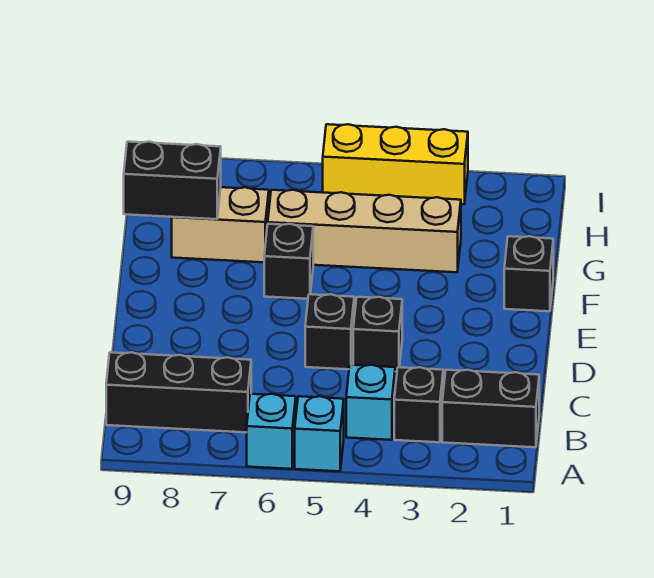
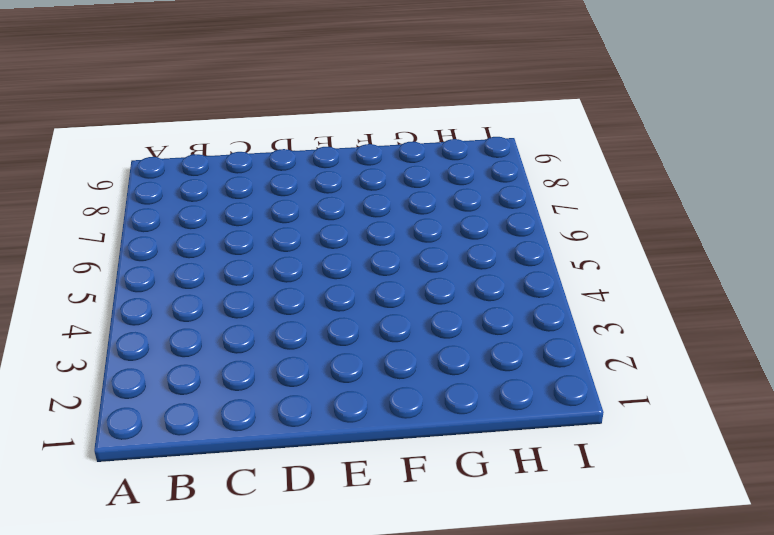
none -> cyan brick A5 level 1
none -> cyan brick A6 level 1
none -> black brick B1:B2 level 1

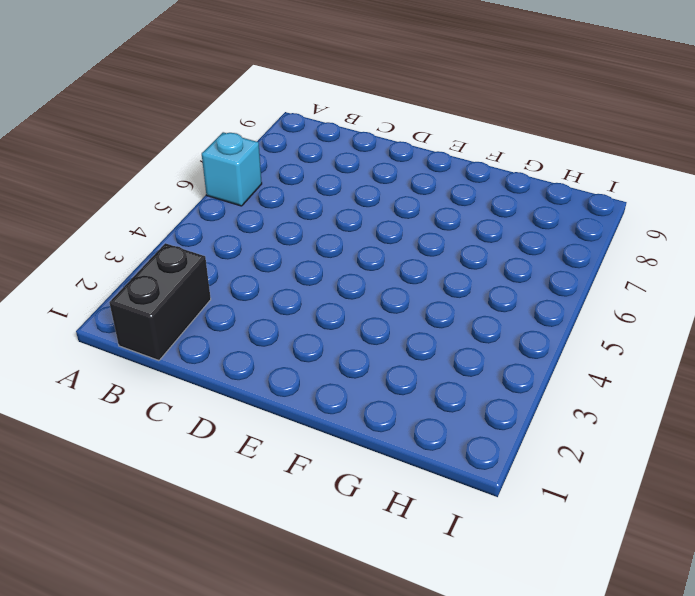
none -> cyan brick A5 level 1
none -> black brick B3 level 1
none -> cyan brick B4 level 1

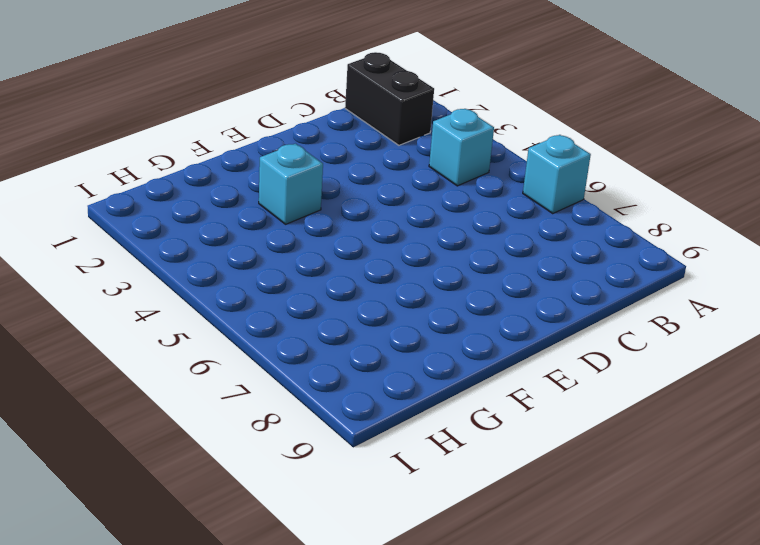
cyan brick F3 level 1 -> cyan brick A5 level 1
none -> black brick B3 level 1
none -> black brick B7:B9 level 1
none -> black brick D4 level 1

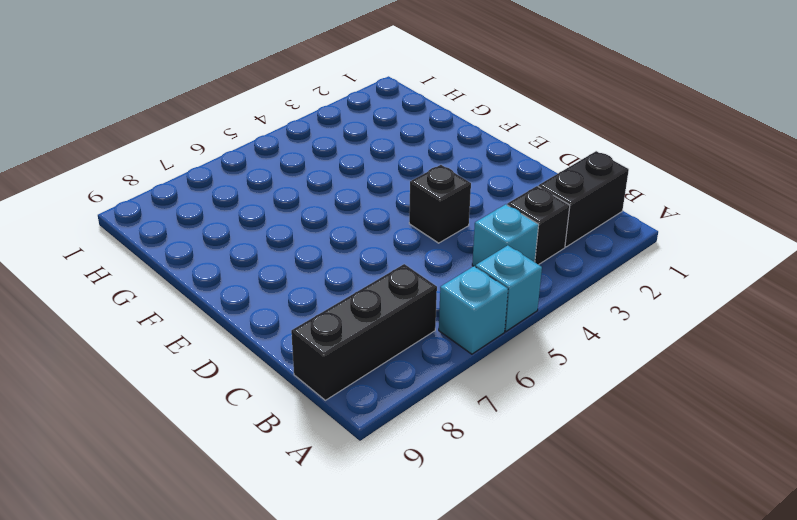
none -> black brick D5 level 1
none -> black brick F1 level 1
none -> black brick F6 level 1

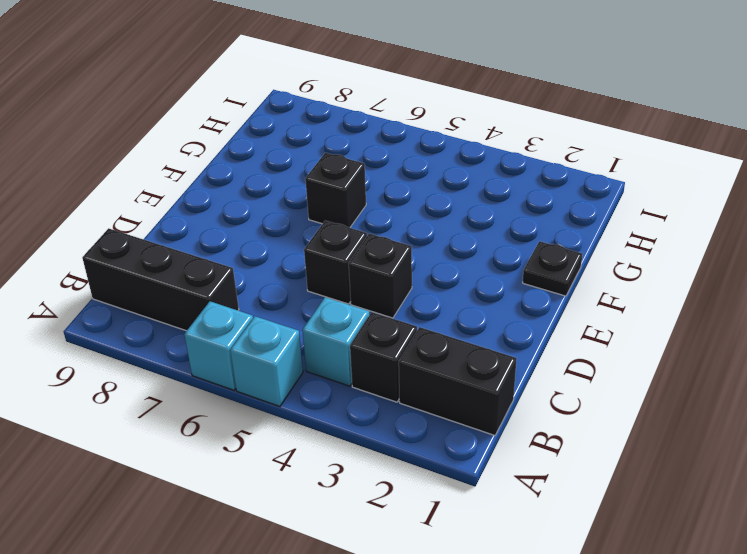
black plate F1 level 1 -> black brick F1 level 1
none -> tan brick G3:G6 level 1
none -> tan brick G7:G8 level 1
none -> yellow brick I3:I5 level 1

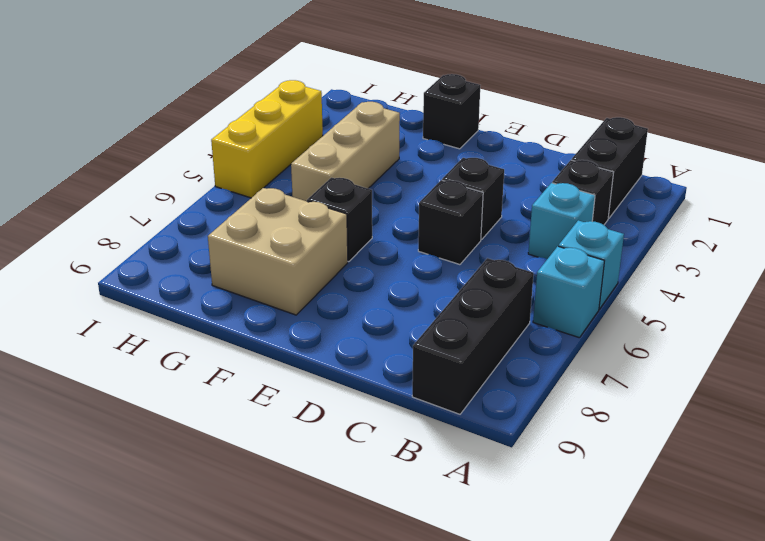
tan brick F7:G8 level 1 -> tan brick G7:G8 level 1
tan brick G3:G5 level 1 -> tan brick G3:G6 level 1
none -> black brick G8:G9 level 2

